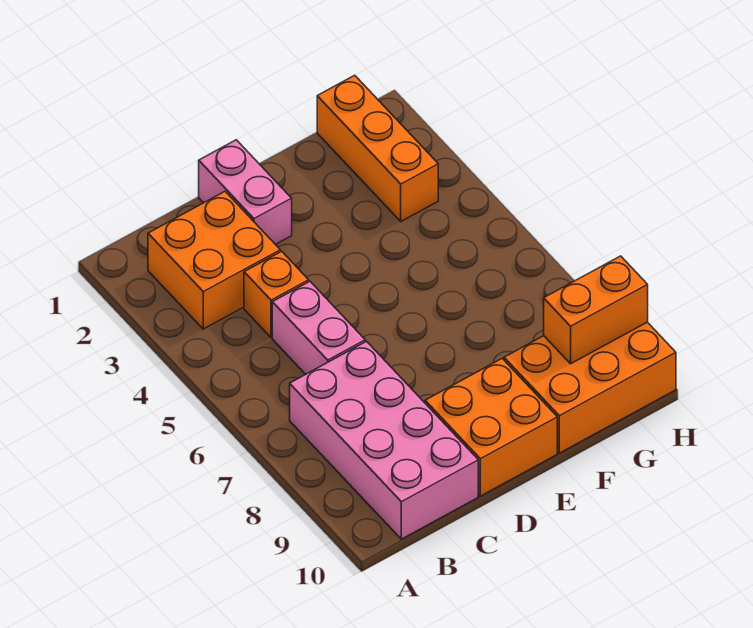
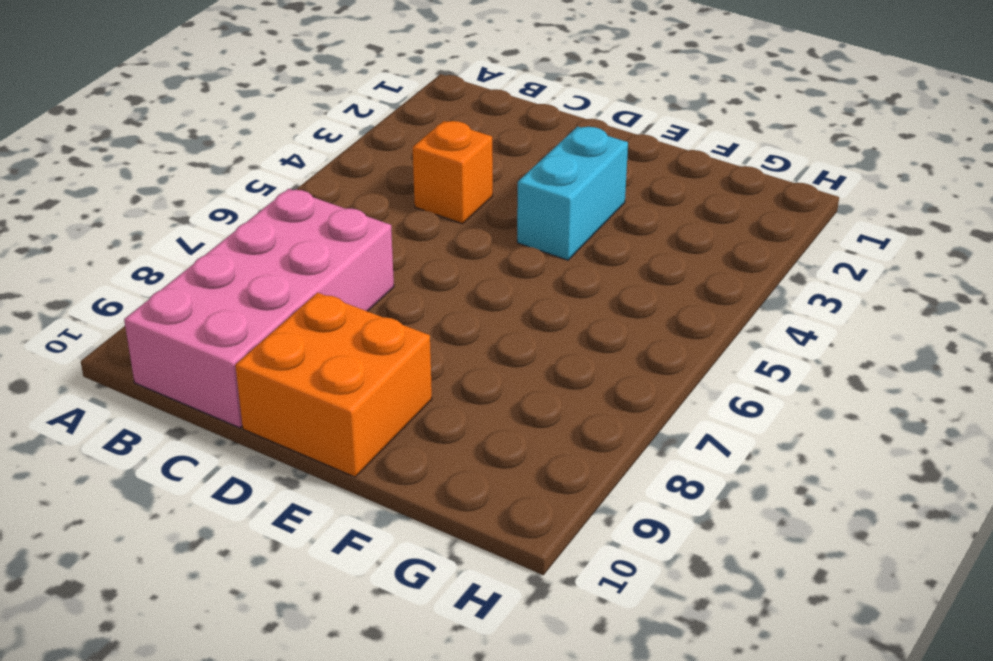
cyan brick E3:E4 level 1 -> none
none -> orange brick B2:C3 level 1
none -> pink brick C5:C6 level 1

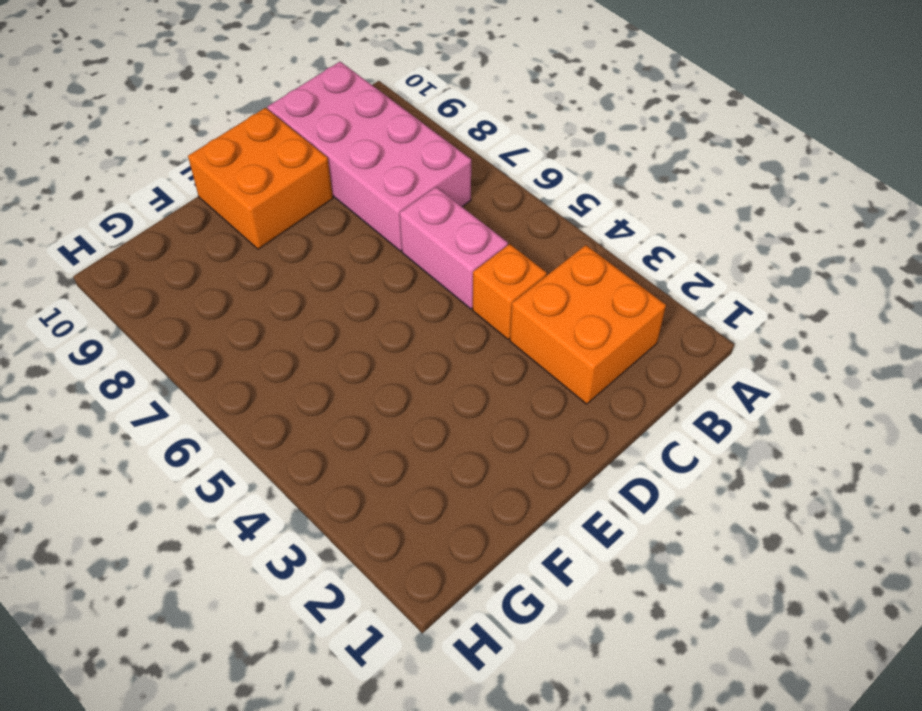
none -> pink brick D1:D2 level 1
none -> orange brick F9:H10 level 1

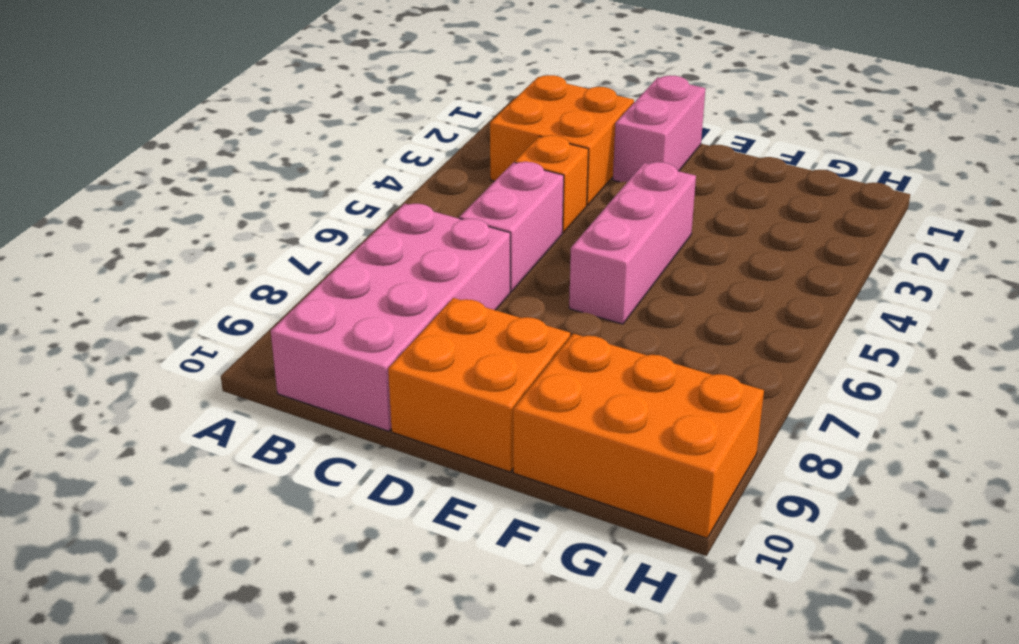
pink brick E4:E6 level 1 -> none
none -> orange brick G1:G3 level 1
none -> orange brick G9:H9 level 2

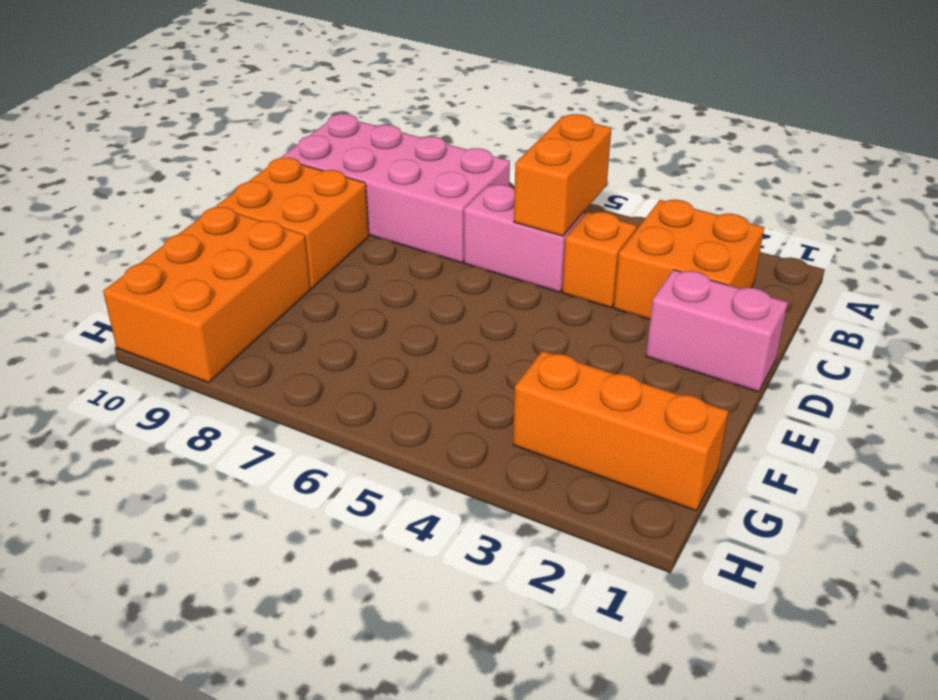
orange brick B5:C5 level 2 -> orange brick G9:H9 level 2

